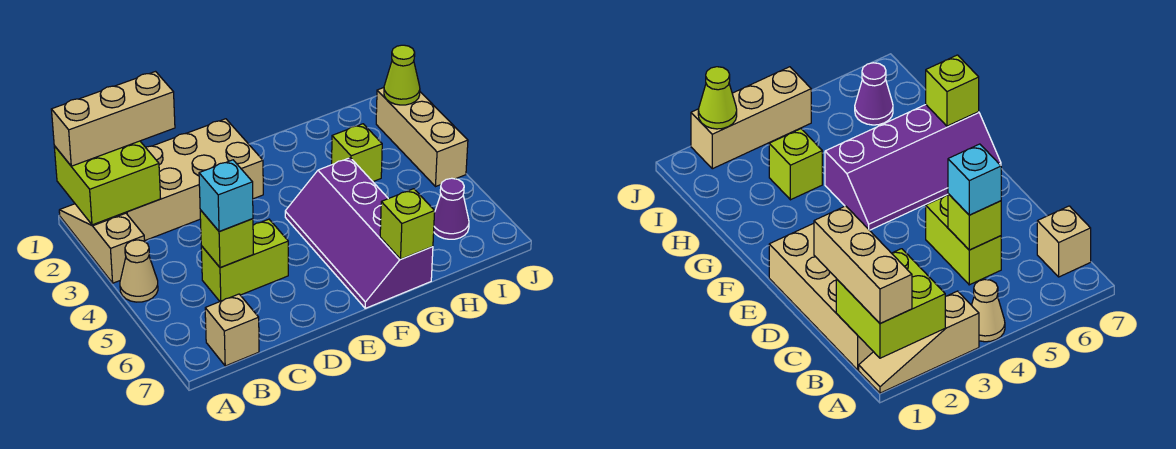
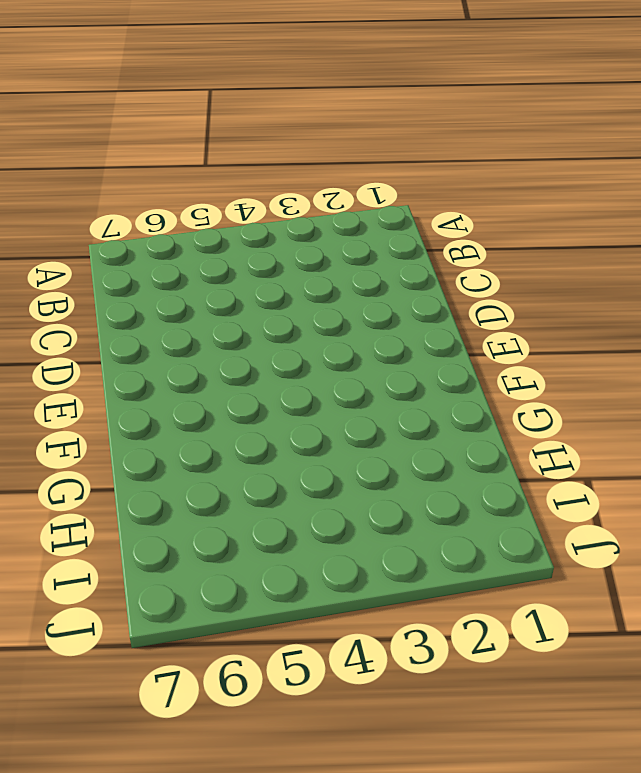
none -> tan slope A1:A3 level 1 top 3
none -> tan cone A4 level 1
none -> tan brick B1:E2 level 1

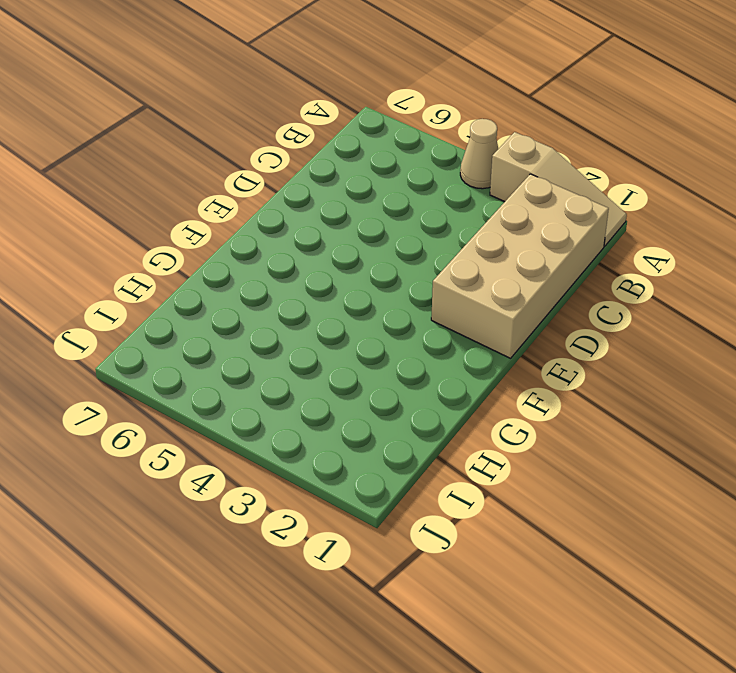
none -> tan brick B7 level 1
none -> lime brick C5:D5 level 1
none -> purple slope F4:G7 level 1 top G

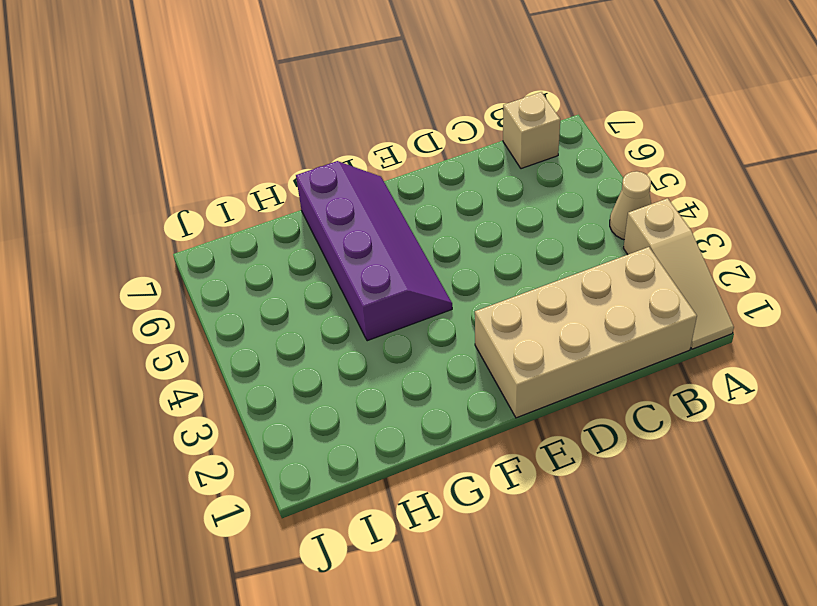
none -> lime brick C5:D5 level 1
none -> lime brick H3 level 1
none -> purple cone I6 level 1

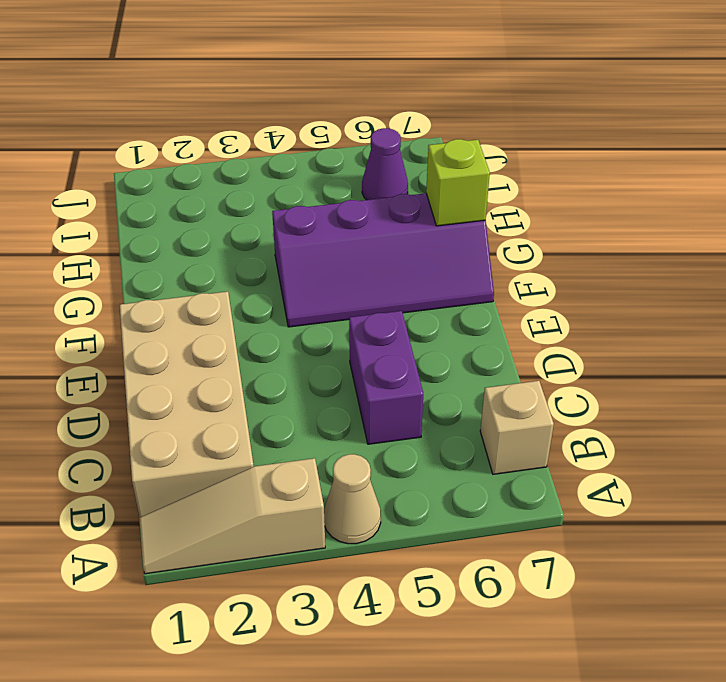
purple brick C5:D5 level 1 -> lime brick C5:D5 level 1
none -> lime brick H3 level 1
none -> tan brick J2:J4 level 1
none -> lime brick A1:B2 level 2

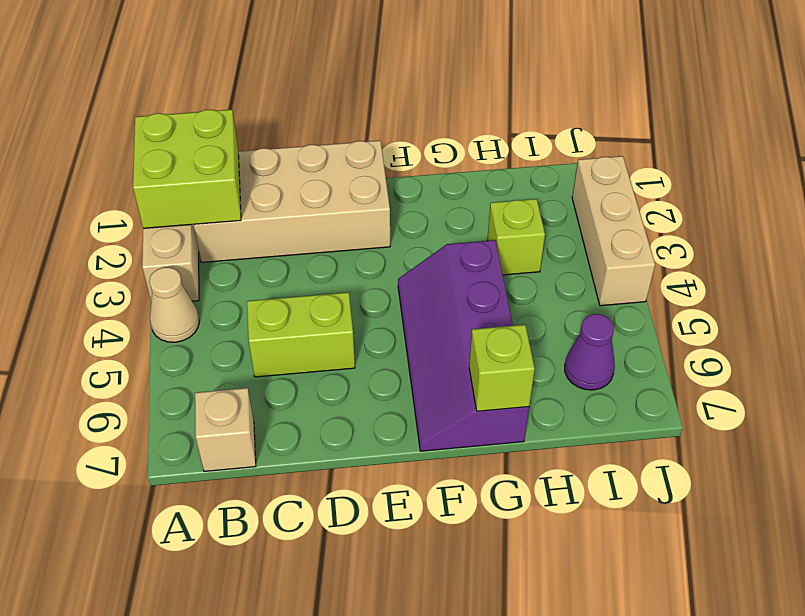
none -> lime brick C5 level 2
none -> lime cone J2 level 2
none -> tan brick A1:C1 level 3

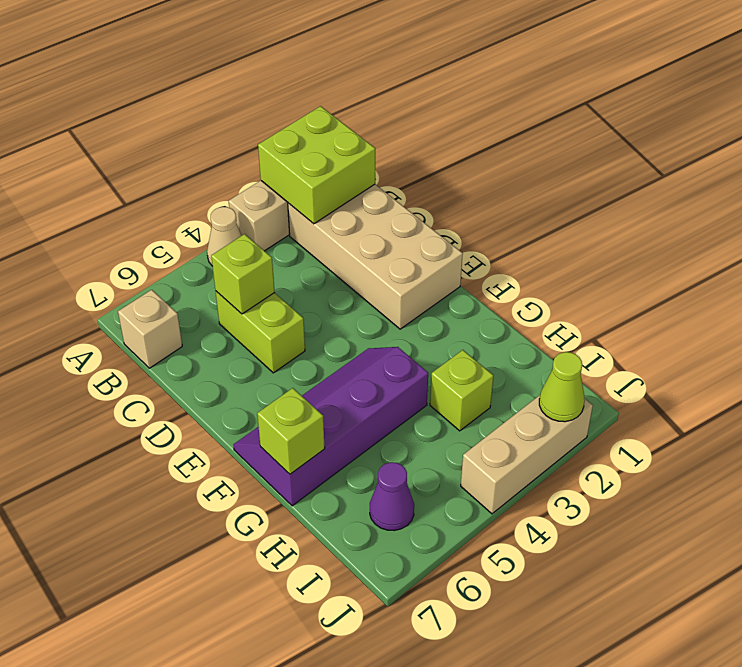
none -> tan brick A1:C1 level 3
none -> cyan brick C5 level 3

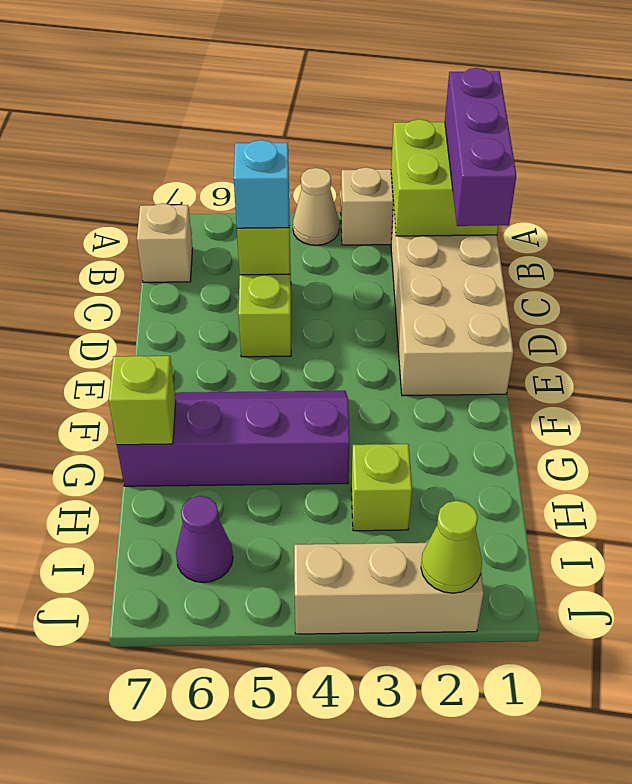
purple brick A1:C1 level 3 -> tan brick A1:C1 level 3

